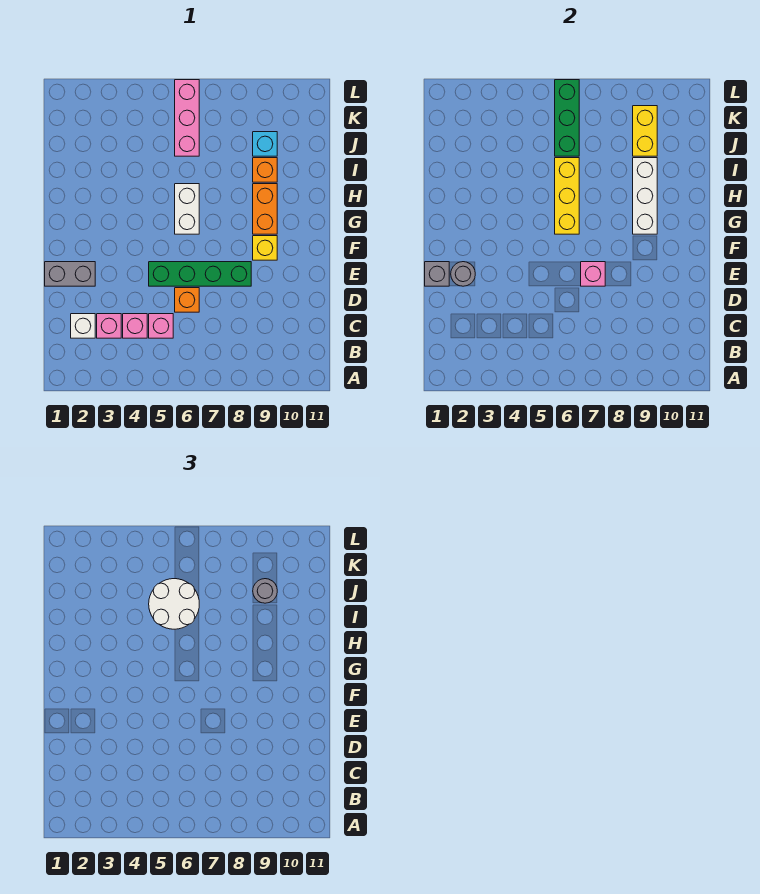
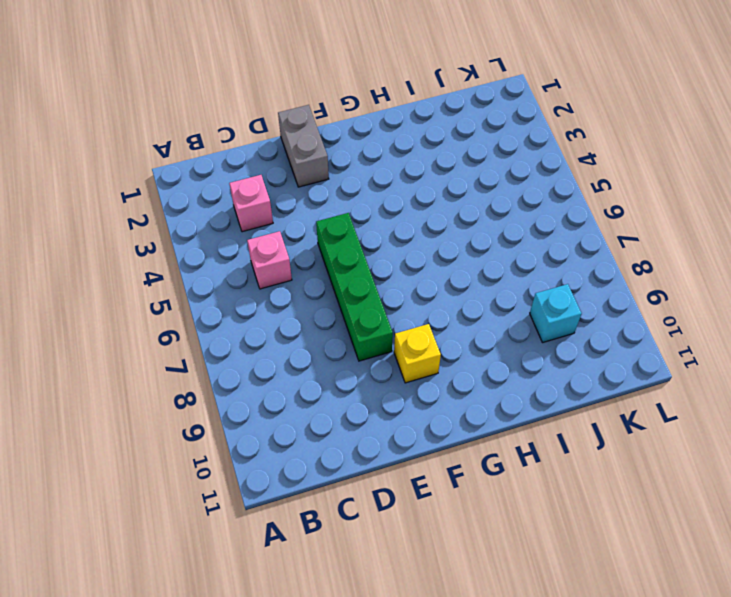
none -> white brick C2 level 1
none -> pink brick C4 level 1
none -> orange brick D6 level 1

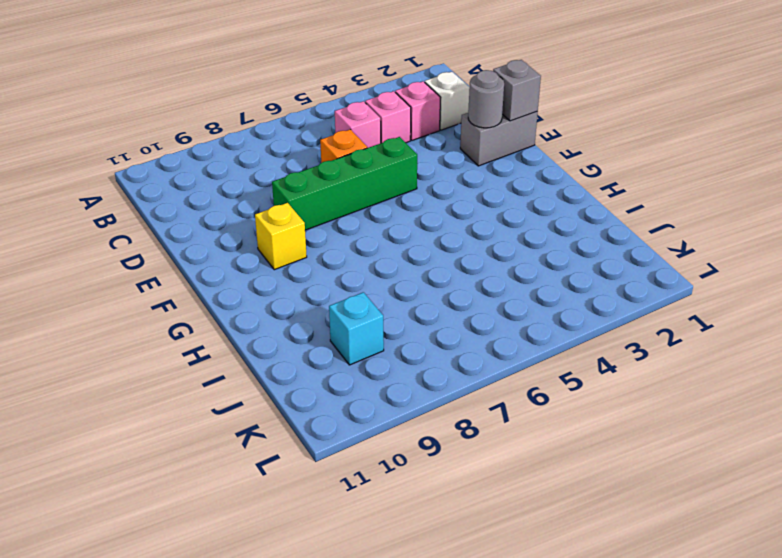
none -> white brick G6:H6 level 1
none -> orange brick G9:H9 level 1
none -> orange brick I9 level 1

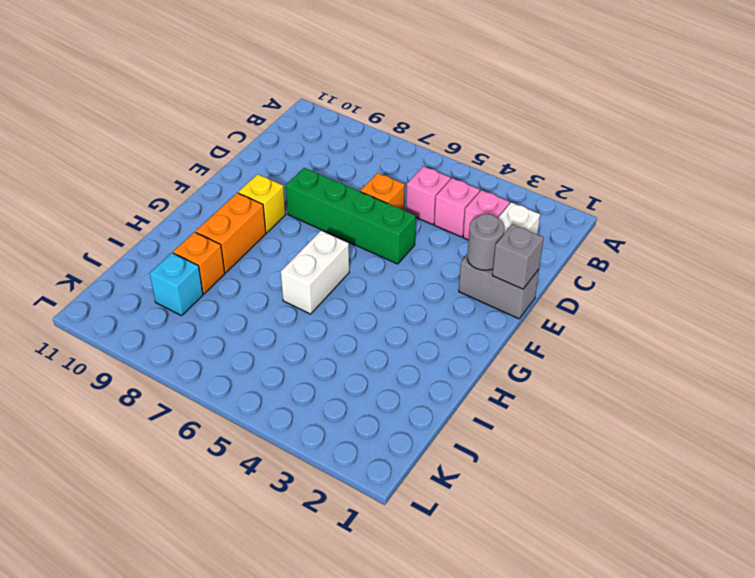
none -> pink brick J6:L6 level 1
none -> pink brick E7 level 2
none -> yellow brick G6:I6 level 2

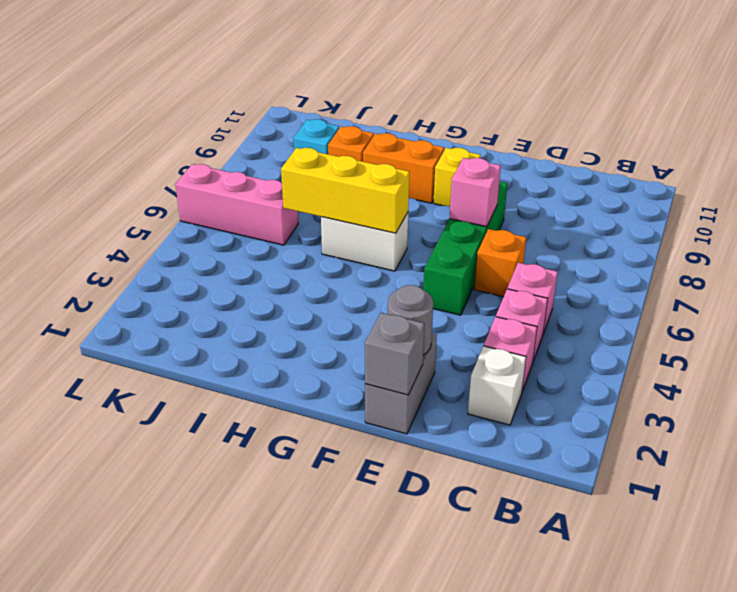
none -> white brick G9:I9 level 2
none -> green brick J6:L6 level 2
none -> yellow brick J9:K9 level 2

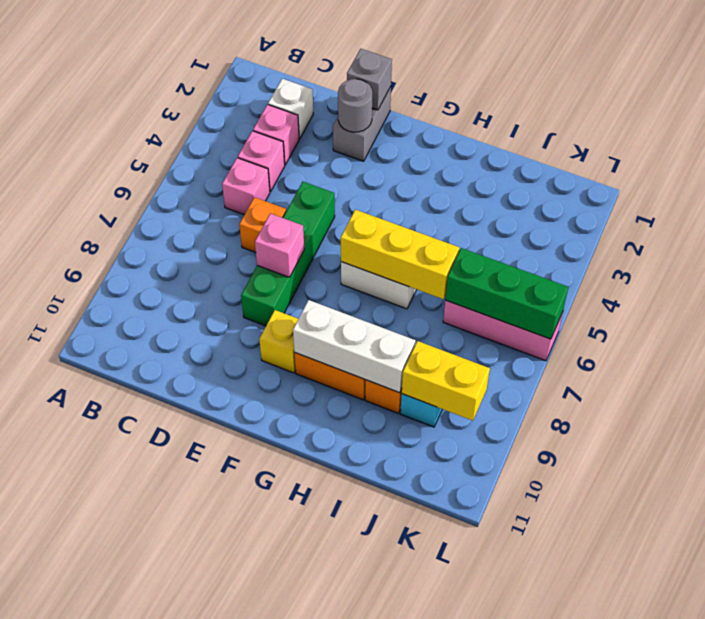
none -> white round brick I5:J6 level 3
none -> grey round brick J9 level 3

